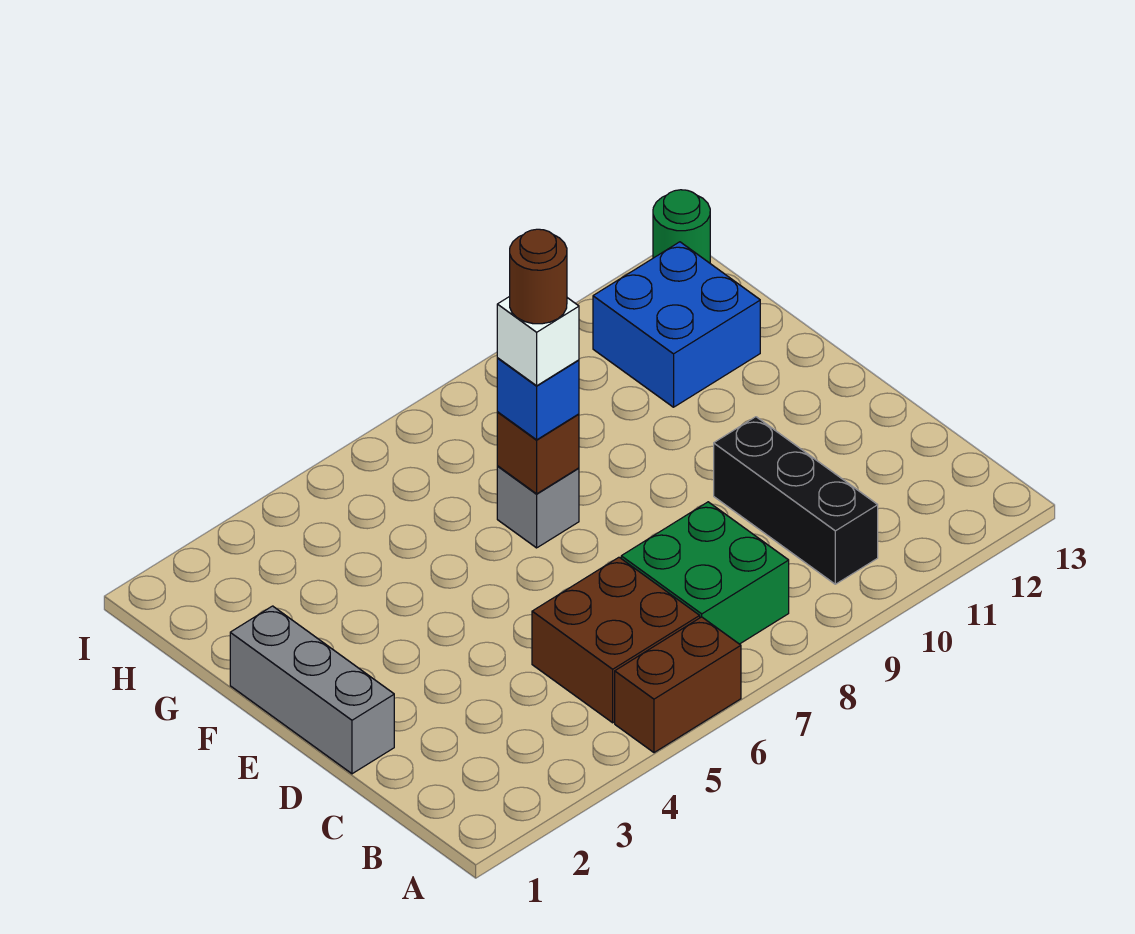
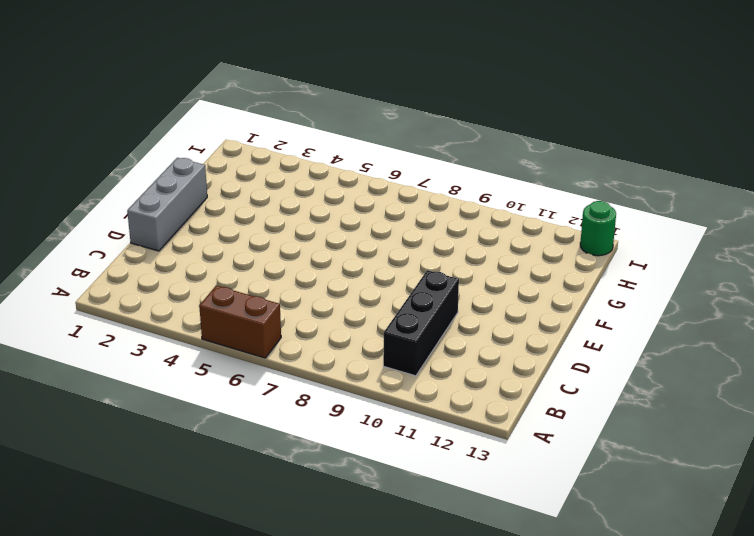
none -> brown brick B5:C6 level 1
none -> green brick B7:C8 level 1
none -> grey brick F7 level 1

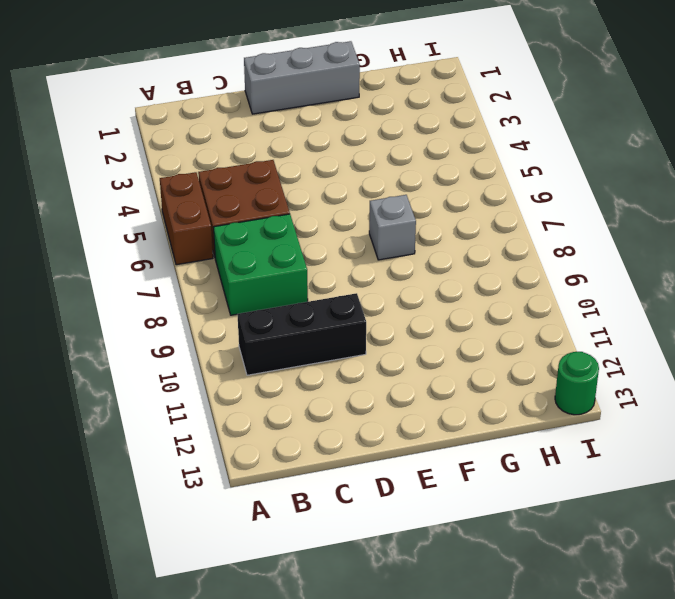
none -> blue brick G11:H12 level 1
none -> brown brick F7 level 2
none -> blue brick F7 level 3

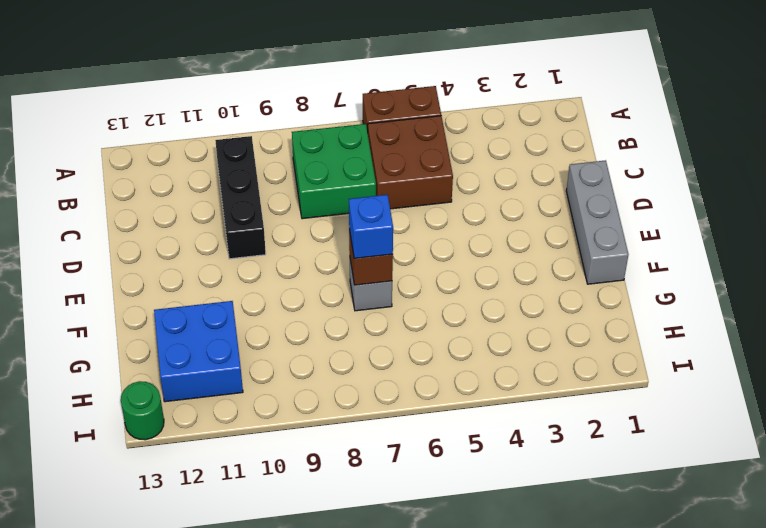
none -> white brick F7 level 4
none -> brown round brick F7 level 5

